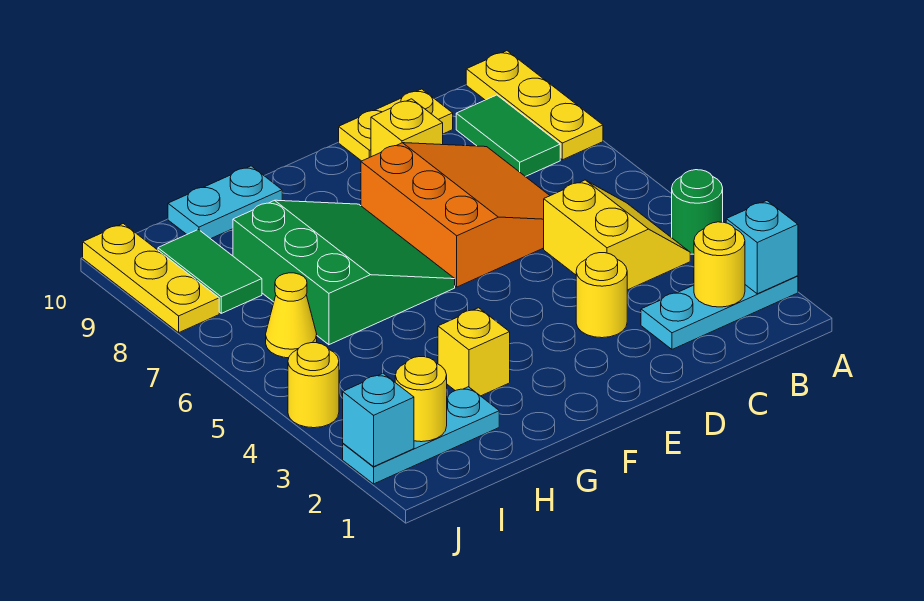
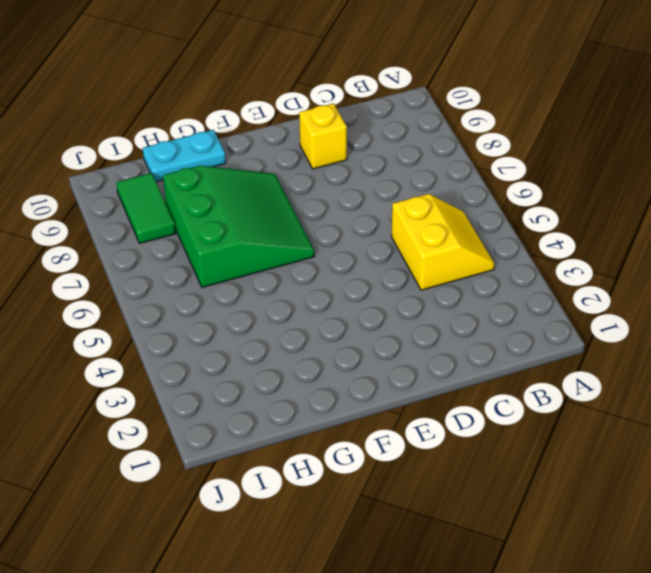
none -> cyan plate A2:C2 level 1
none -> green round brick A4 level 1
none -> yellow plate A8:A10 level 1

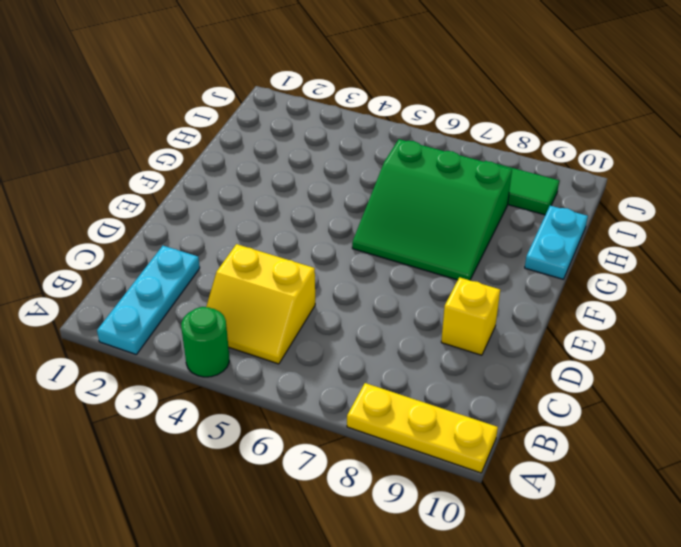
none -> green tile B8:B9 level 1
none -> orange slope C6:E8 level 1 top E
none -> yellow plate C10:D10 level 1

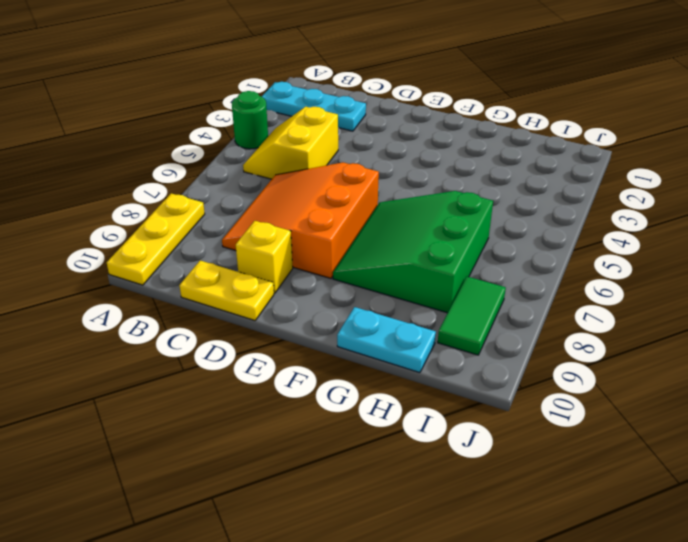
none -> green tile B8:B9 level 1
none -> yellow round brick D3 level 1
none -> yellow brick G3 level 1

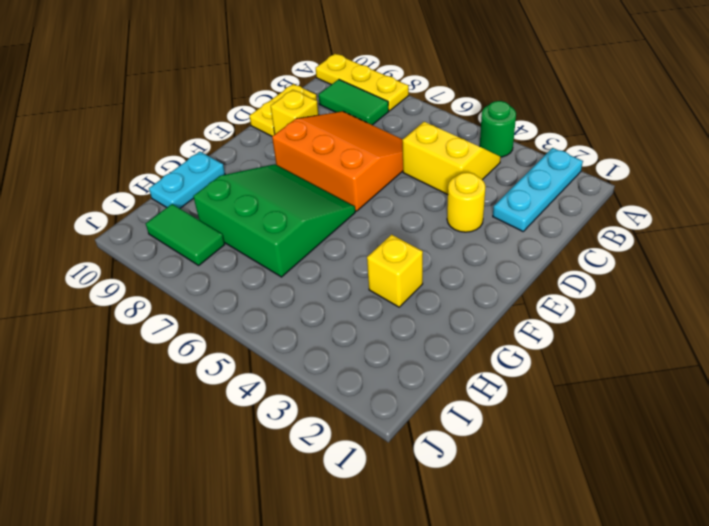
none -> cyan plate H2:J2 level 1
none -> yellow cone I6 level 1
none -> yellow round brick J4 level 1

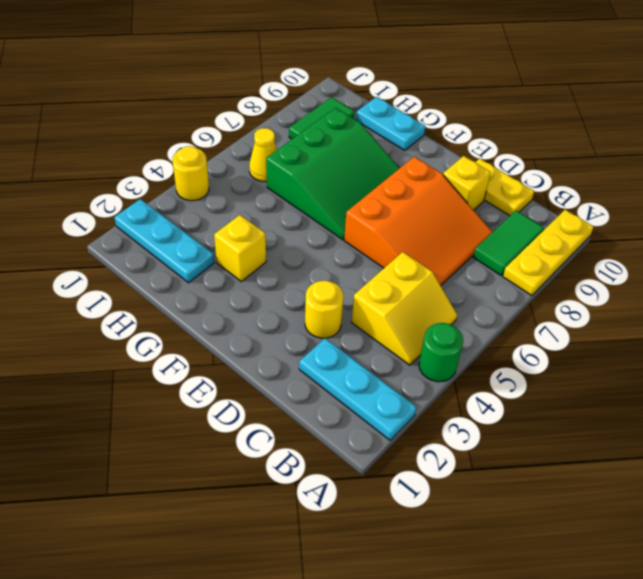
none -> yellow plate J8:J10 level 1
none -> cyan brick A2 level 2
none -> yellow round brick B2 level 2

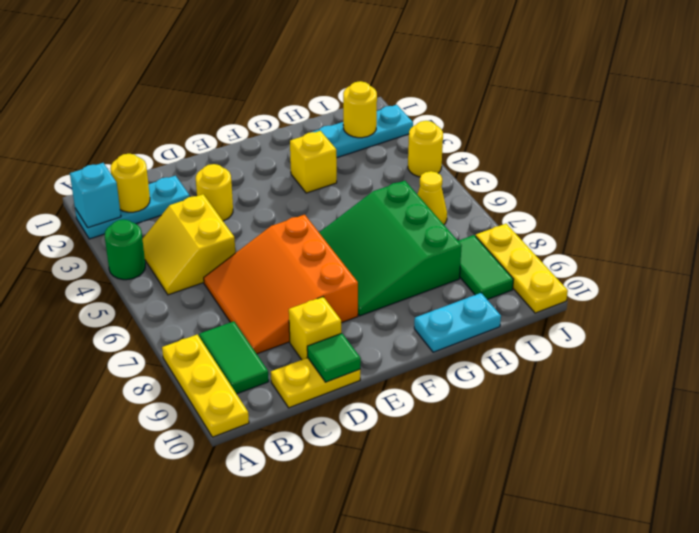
green tile D10 level 2 -> none
none -> cyan brick J2 level 2

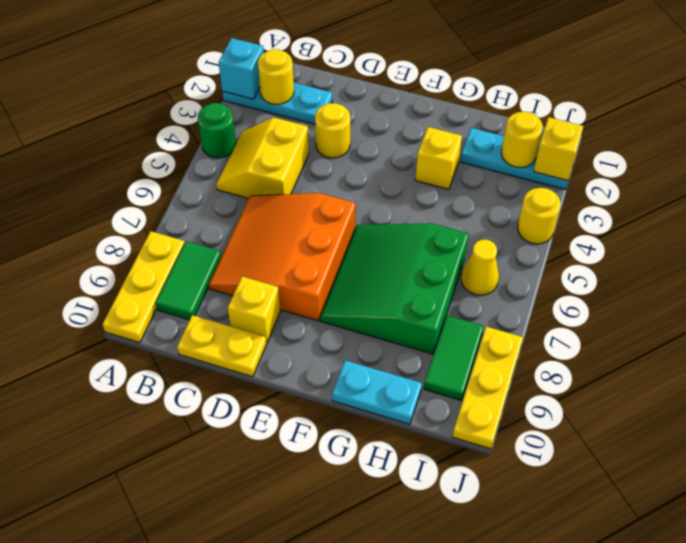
yellow brick J2 level 2 -> cyan brick J2 level 2

